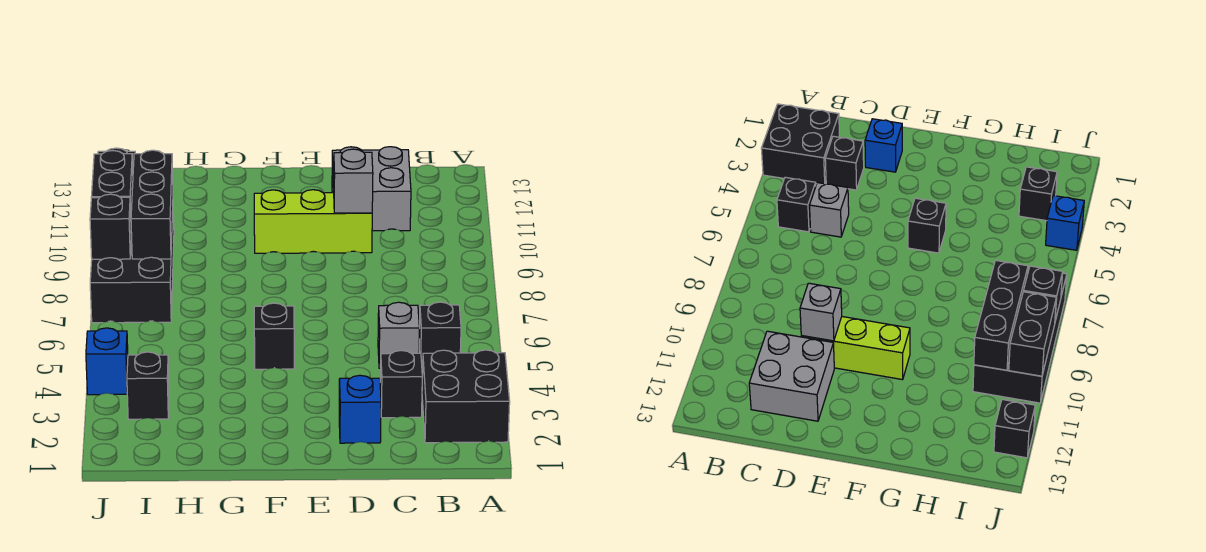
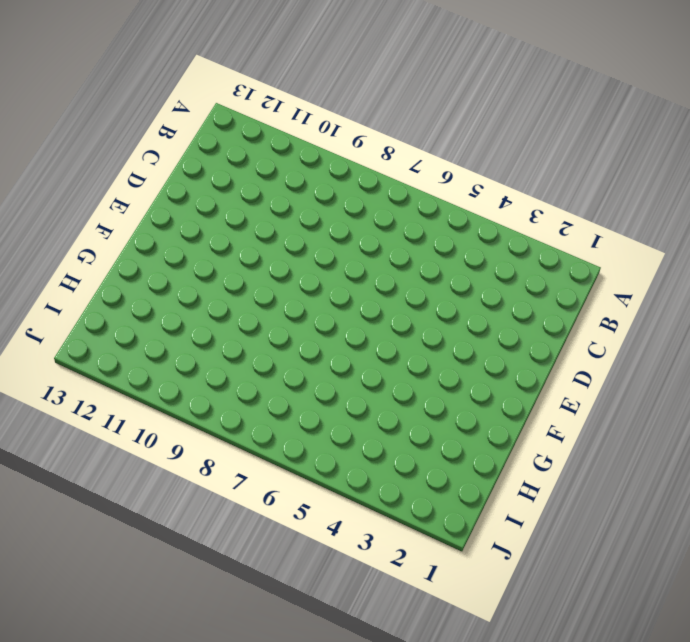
none -> black brick A2:B3 level 1
none -> black brick B5 level 1
none -> black brick C3 level 1

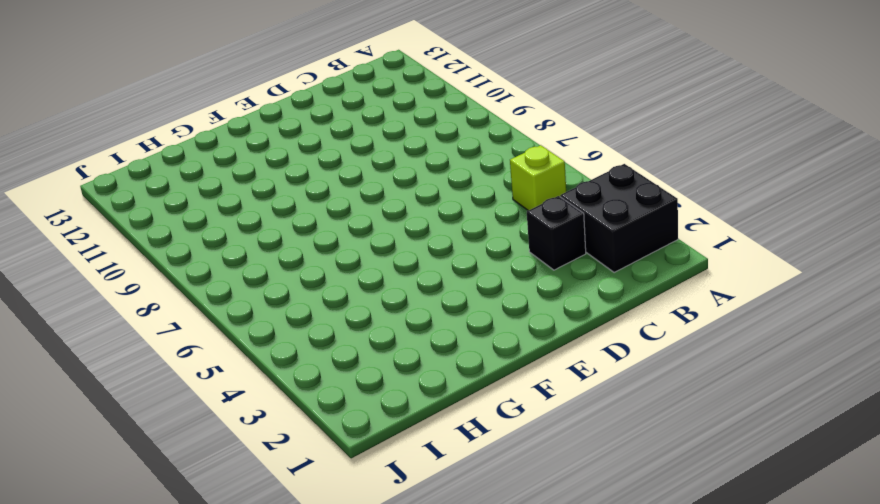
lime brick B5 level 1 -> black brick B5 level 1
none -> grey brick C5 level 1
none -> grey brick C11:D12 level 1
none -> blue brick D2 level 1

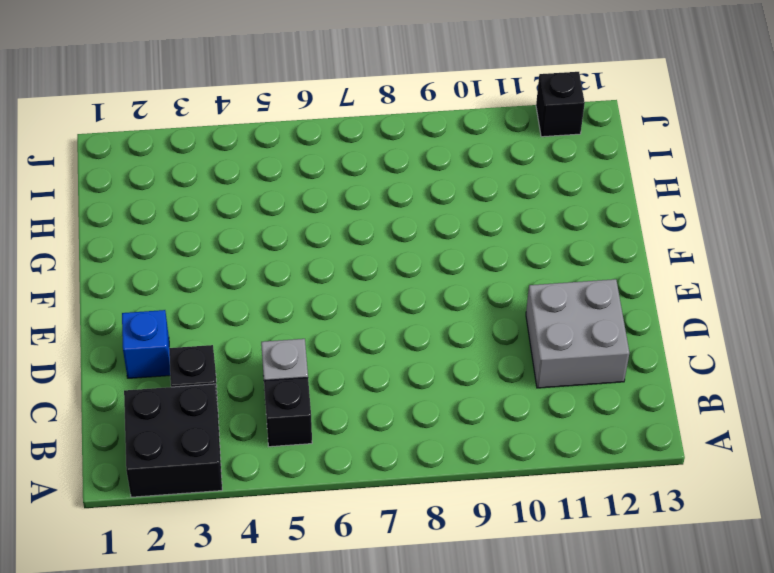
none -> lime brick D10:F10 level 1
none -> black brick F5 level 1
none -> black brick I3 level 1

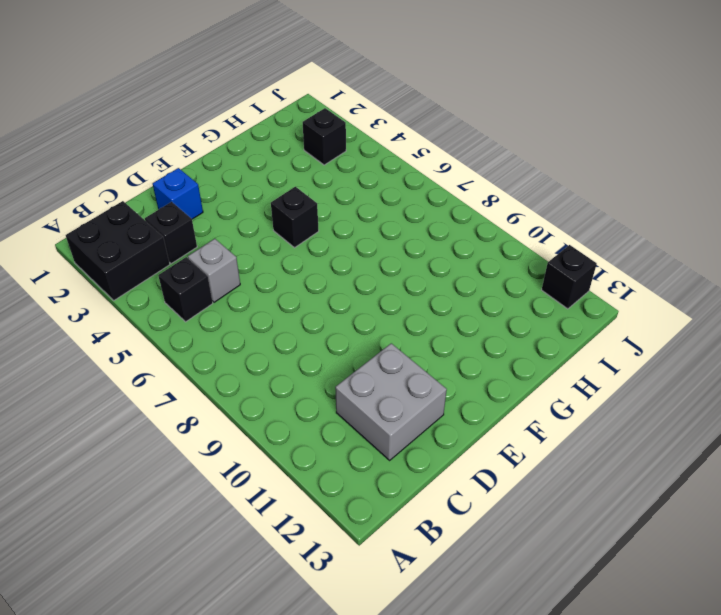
none -> lime brick D10:F10 level 1
none -> black brick I7:J10 level 1
none -> blue brick J4 level 1

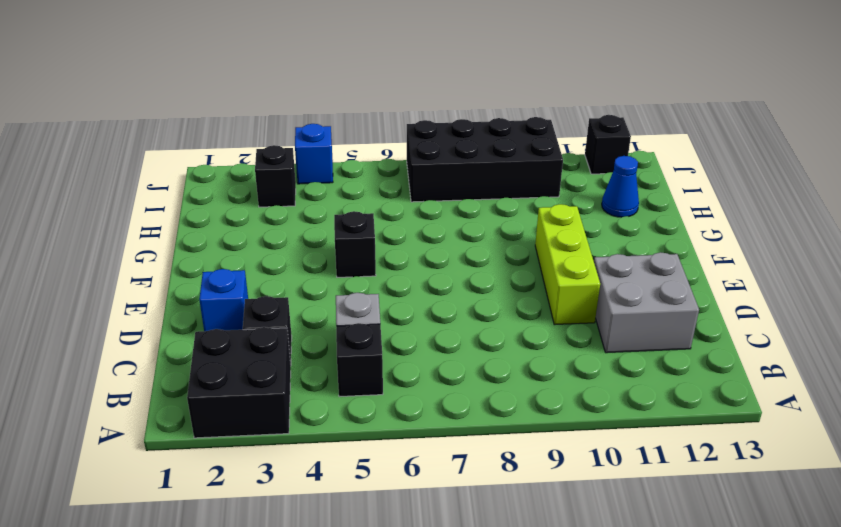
blue cone H12 level 1 -> none
none -> grey brick D10 level 2
none -> black brick I8:I10 level 2
none -> black brick J8 level 2

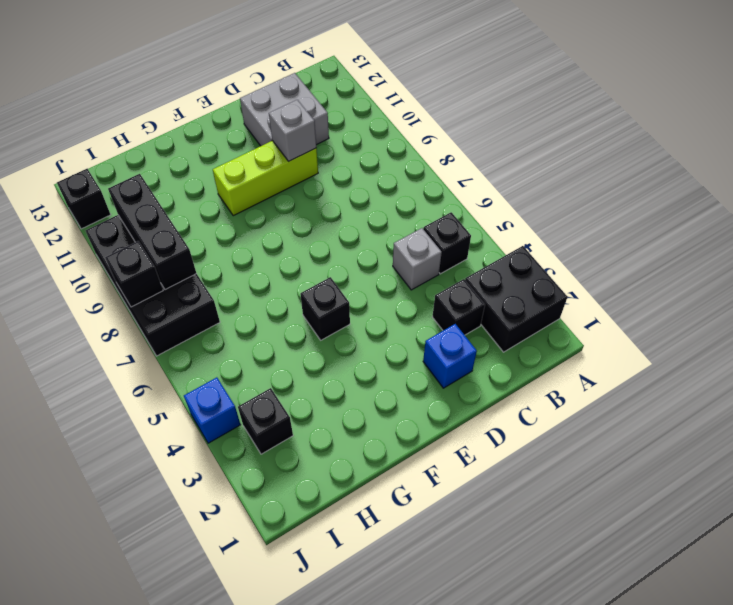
none -> black brick J9:J10 level 2

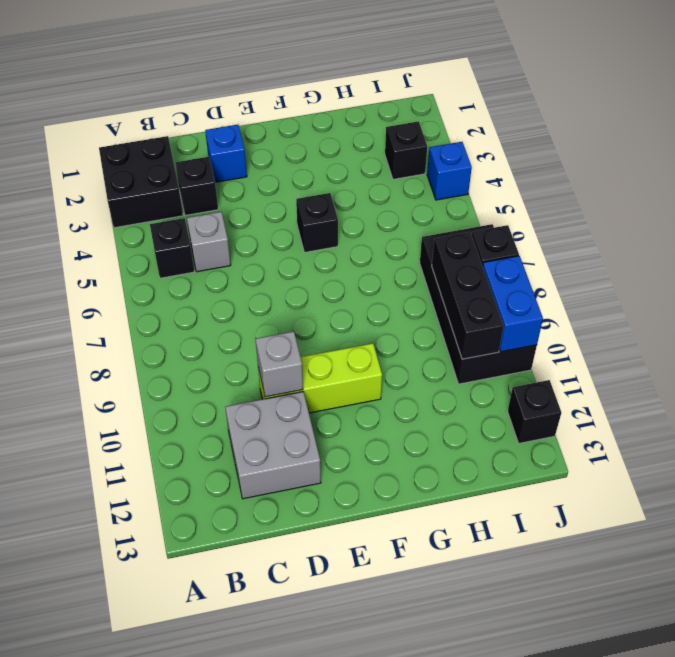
blue brick J9:J10 level 2 -> black brick J9:J10 level 2

